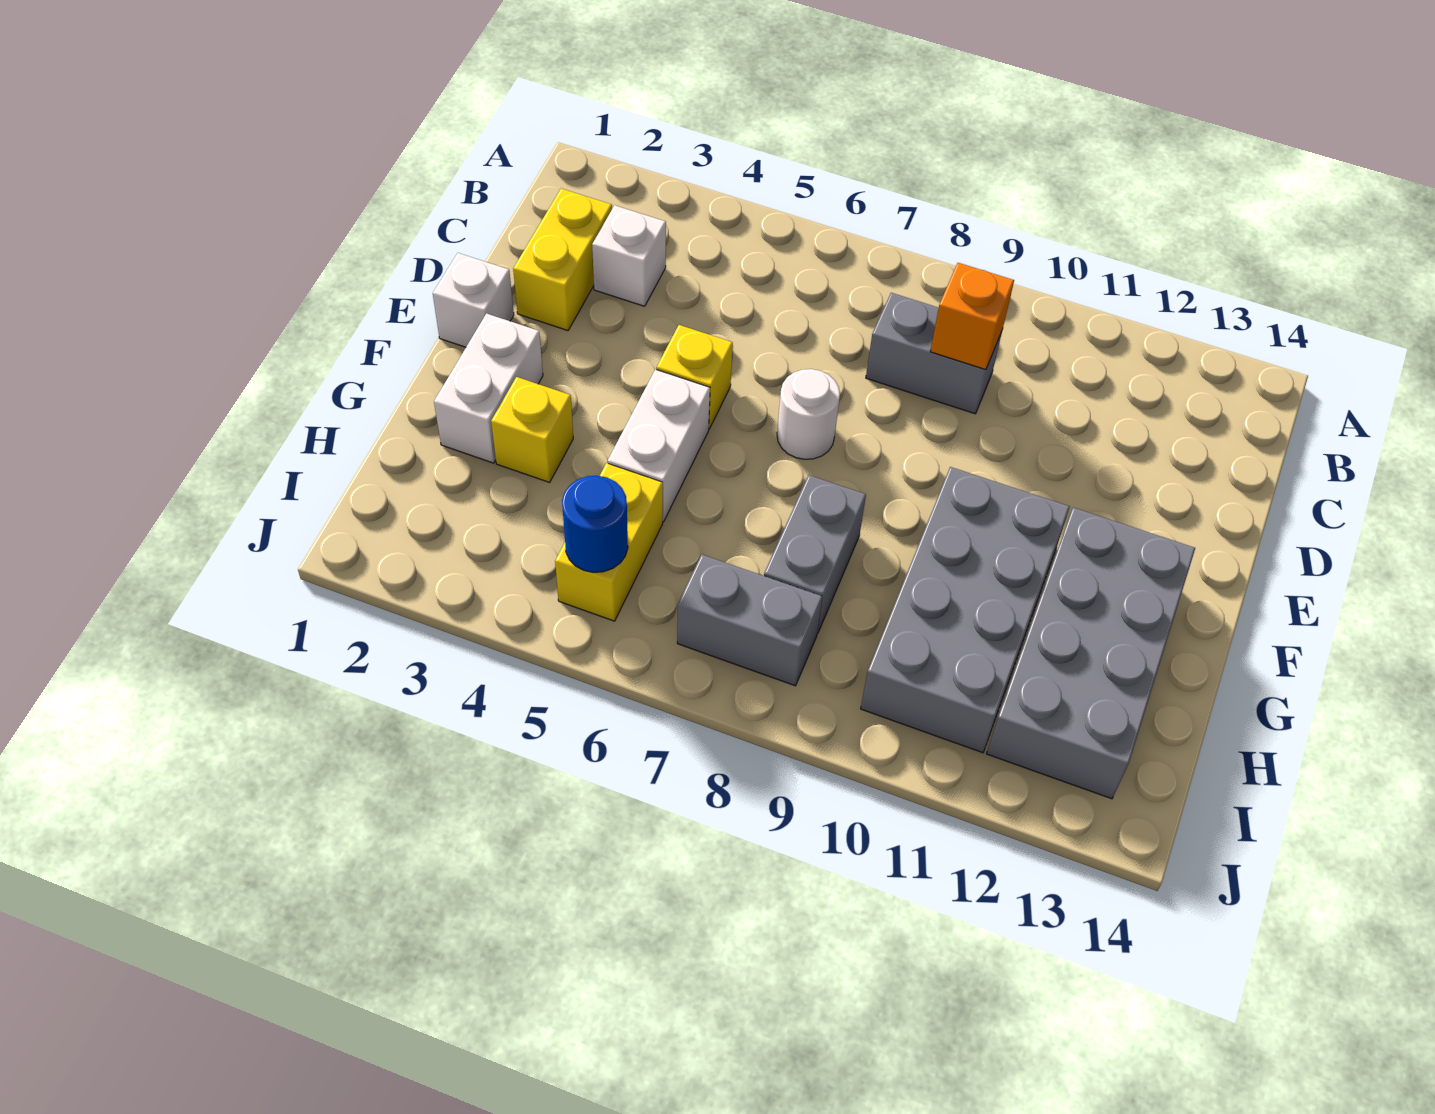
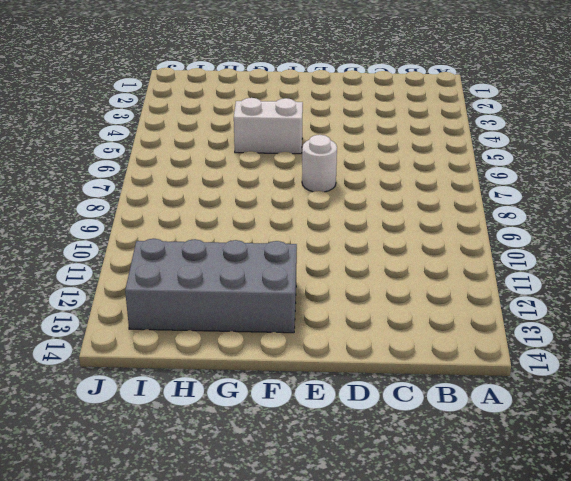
none -> yellow brick C2:D2 level 1
none -> white brick C3 level 1
none -> grey brick C8:C9 level 1

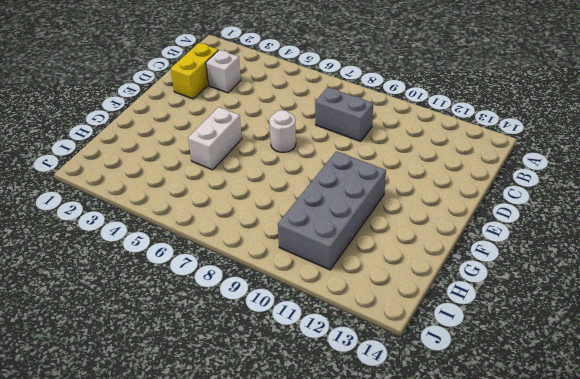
none -> white brick E1 level 1
none -> yellow brick E5 level 1
none -> white brick F2:G2 level 1

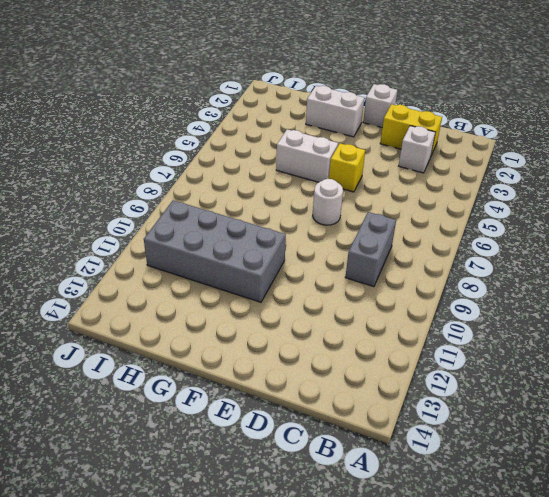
none -> grey brick F12:I13 level 1
none -> yellow brick G3 level 1
none -> grey brick G8:H8 level 1

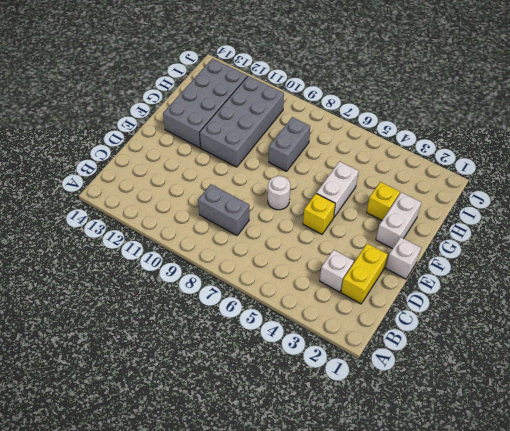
none -> yellow brick H5:I5 level 1
none -> grey brick I7:I8 level 1
none -> orange brick C9 level 2

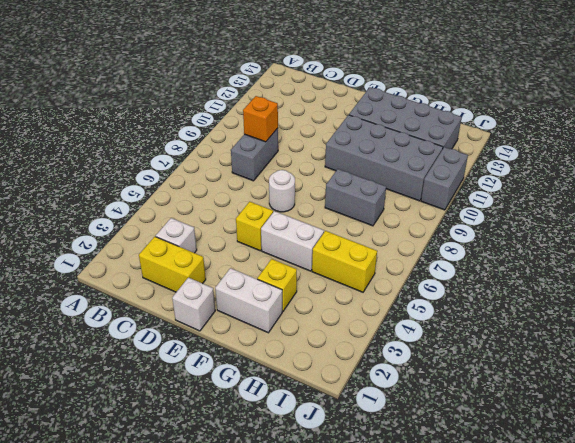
grey brick J10:J11 level 1 -> grey brick I7:I8 level 1
none -> blue round brick I5 level 2

